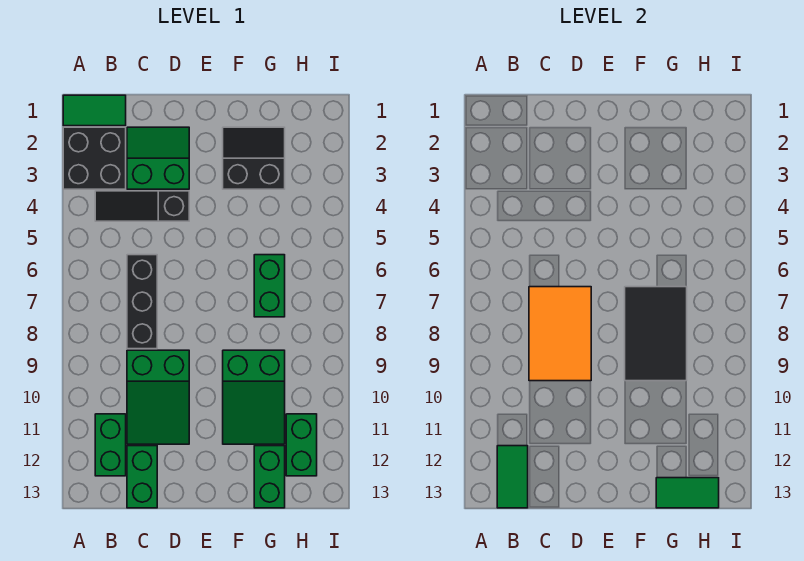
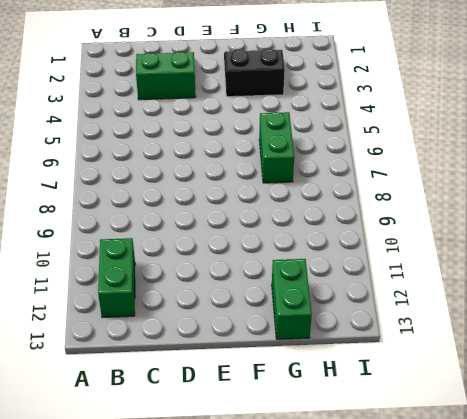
none -> green tile A1:B1 level 1
none -> black brick A2:B3 level 1
none -> black slope B4:D4 level 1 top D

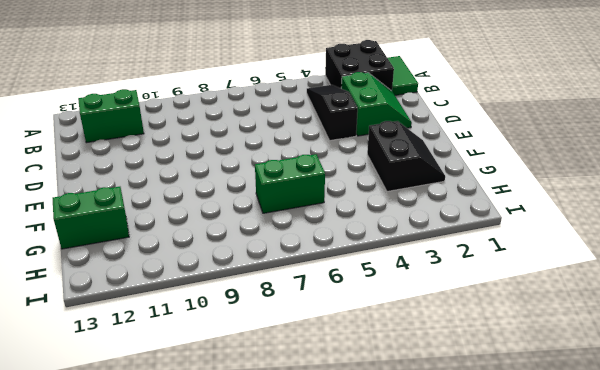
none -> black brick C6:C8 level 1
none -> green slope C9:D11 level 1 top 9
none -> green brick C12:C13 level 1

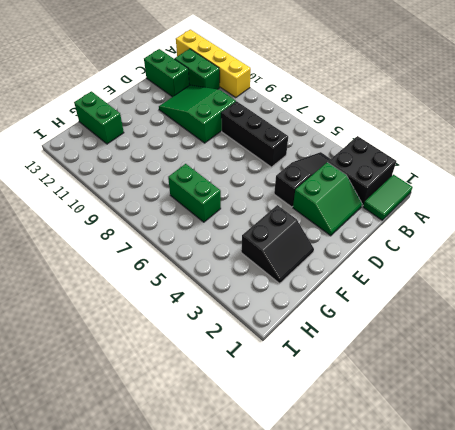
yellow brick A10:A13 level 1 -> none
none -> green slope F9:G11 level 1 top 9
none -> green brick H11:H12 level 1
none -> green tile B12:B13 level 2

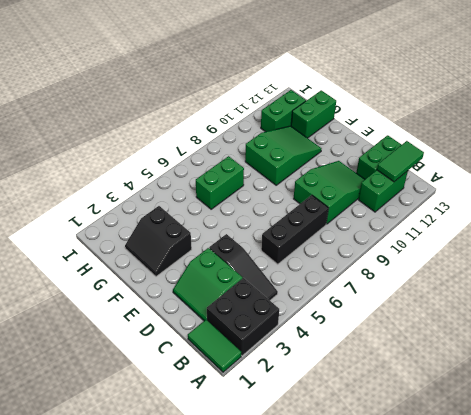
none -> orange tile C7:D9 level 2
none -> black tile F7:G9 level 2
none -> green tile G13:H13 level 2

